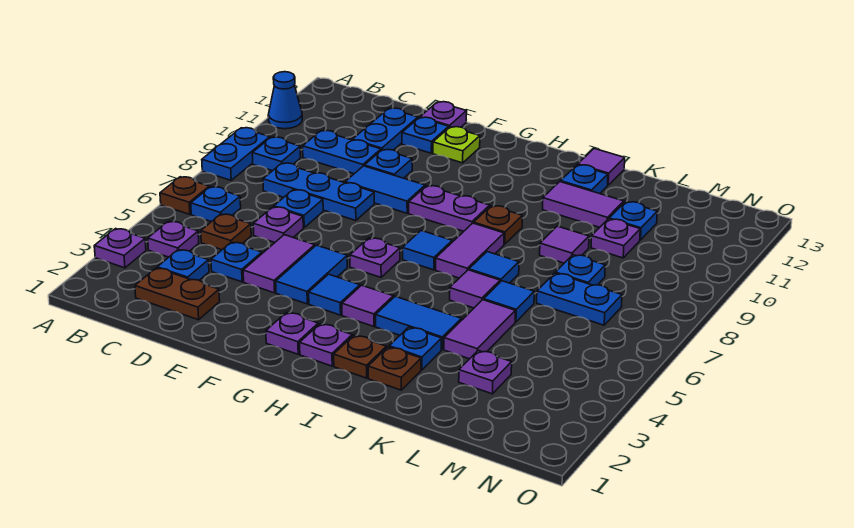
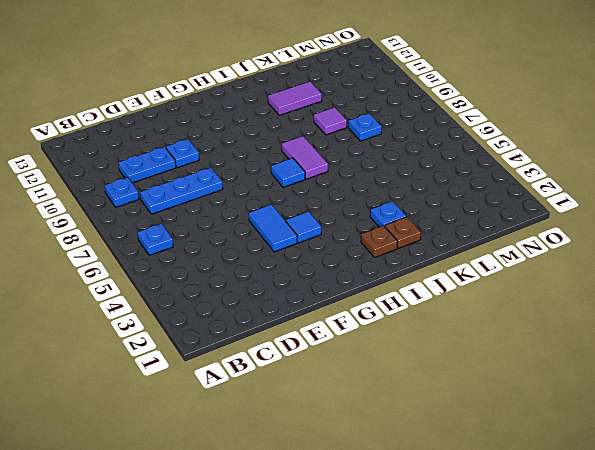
none -> purple plate A3 level 1
none -> brown plate A6 level 1
none -> blue plate A8:A9 level 1
none -> blue cone A11 level 1

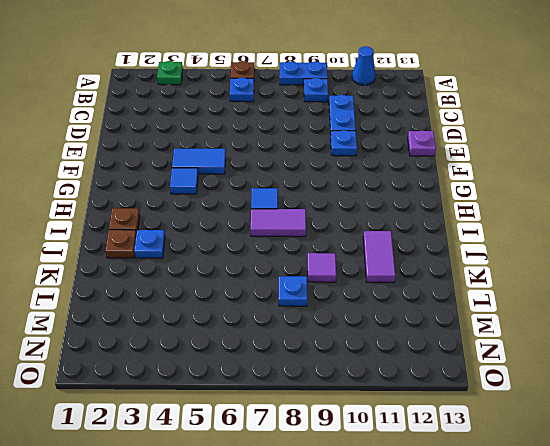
green plate A3 level 1 -> purple plate A3 level 1
none -> purple plate B4 level 1
none -> brown plate C2:D2 level 1
none -> blue plate C3 level 1
none -> brown plate C5 level 1

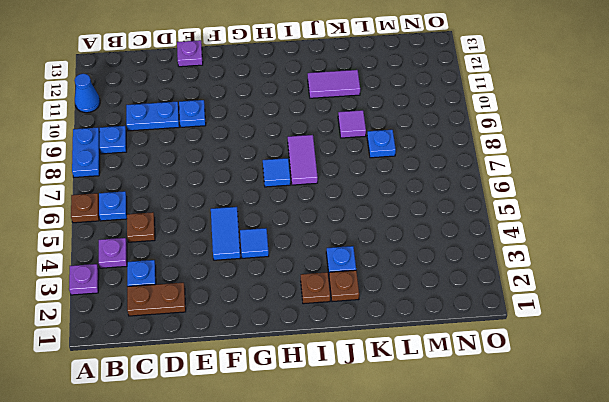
none -> blue plate C8:E8 level 1
none -> blue plate D4 level 1
none -> purple plate D6 level 1
none -> blue plate D7 level 1

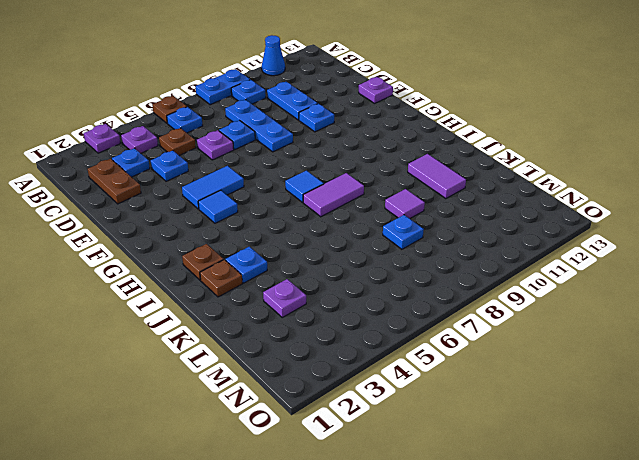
none -> blue plate D11:D12 level 1
none -> purple tile E4:E5 level 1
none -> blue tile E9:F9 level 1
none -> blue plate E12 level 1

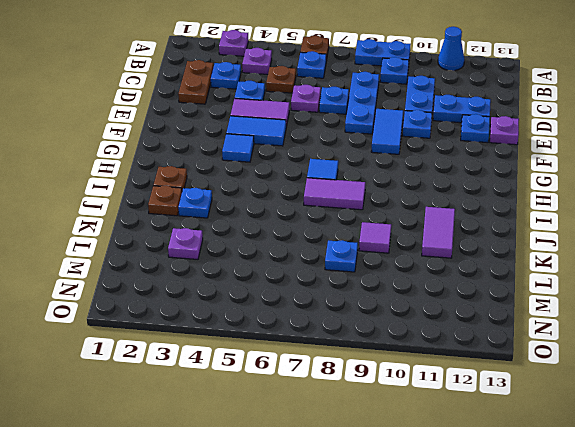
none -> lime plate F12 level 1
none -> purple plate G2 level 1
none -> purple plate G6 level 1
none -> purple plate G9:H9 level 1

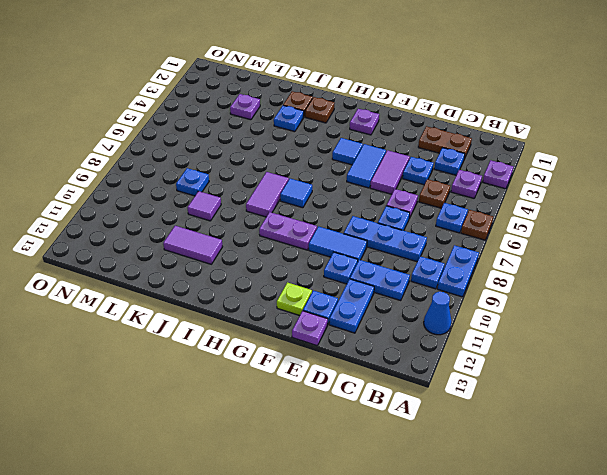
none -> purple plate G6 level 1
none -> purple plate H2 level 1
none -> purple tile H4 level 1
none -> blue tile I4:J4 level 1

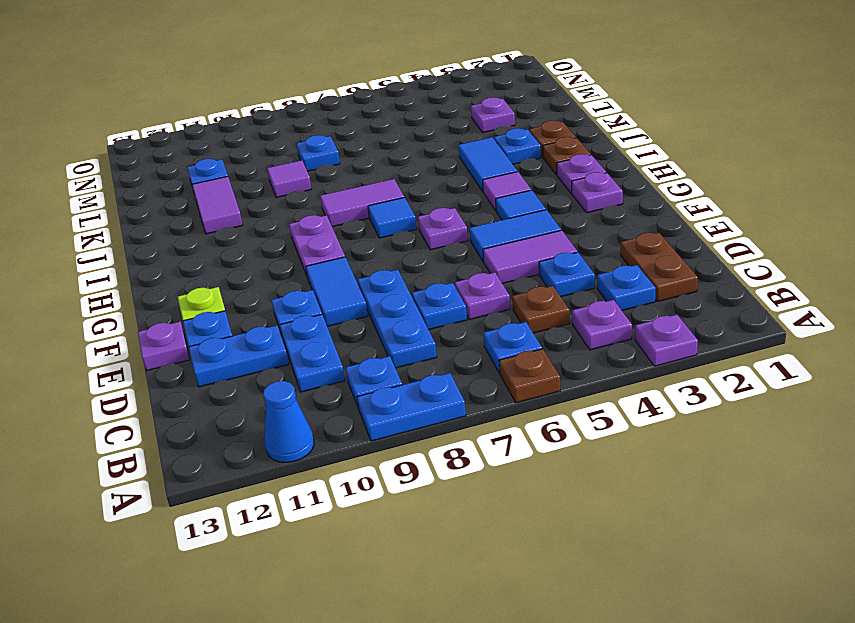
none -> brown plate I9 level 1
none -> purple tile J6 level 1
none -> blue tile J7 level 1
none -> blue plate J12 level 1

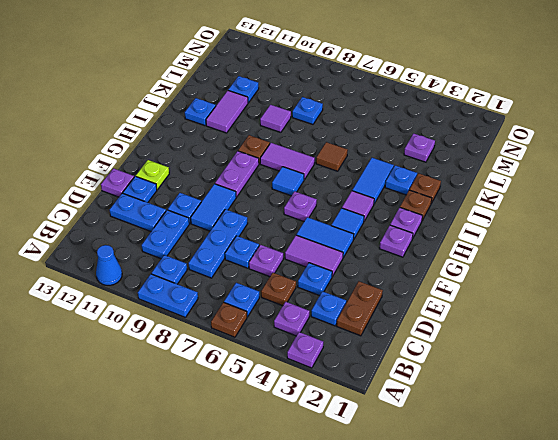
brown tile J6 level 1 -> purple tile J6 level 1
none -> blue tile J7 level 1
none -> purple tile J13 level 1
none -> purple tile K4:K5 level 1
none -> blue tile K6 level 1

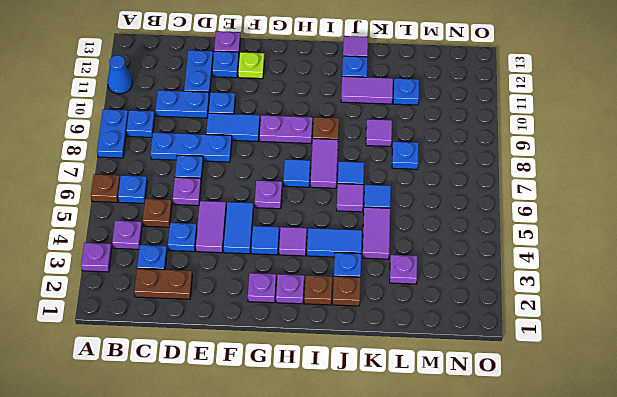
none -> blue plate L7:M7 level 1
none -> purple plate L10 level 1

